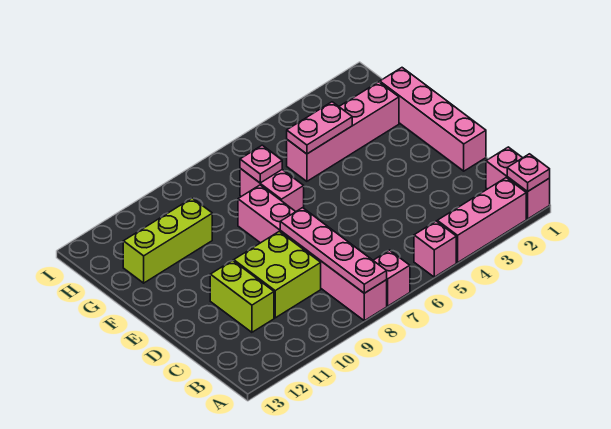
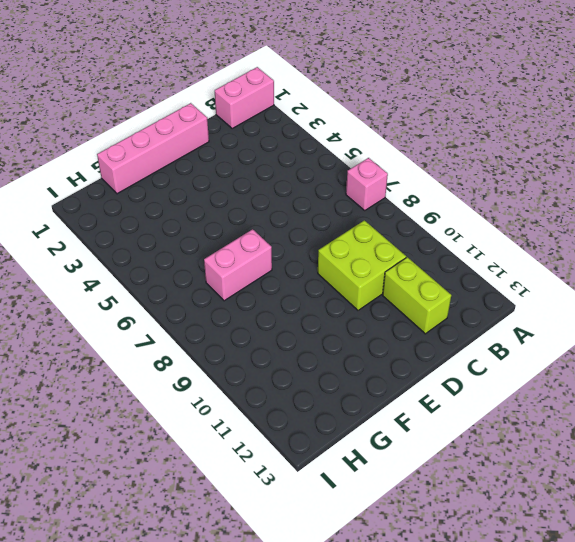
lime brick C11:C12 level 1 -> lime brick C11:D11 level 1
none -> pink brick A2:A4 level 1
none -> pink brick A5 level 1
none -> pink brick A8:F8 level 1

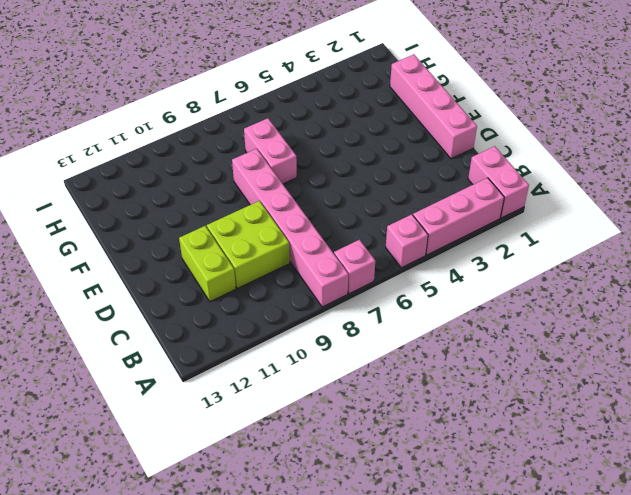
none -> pink brick G2:G5 level 1
none -> lime brick G10:G12 level 1
none -> pink plate A1 level 2

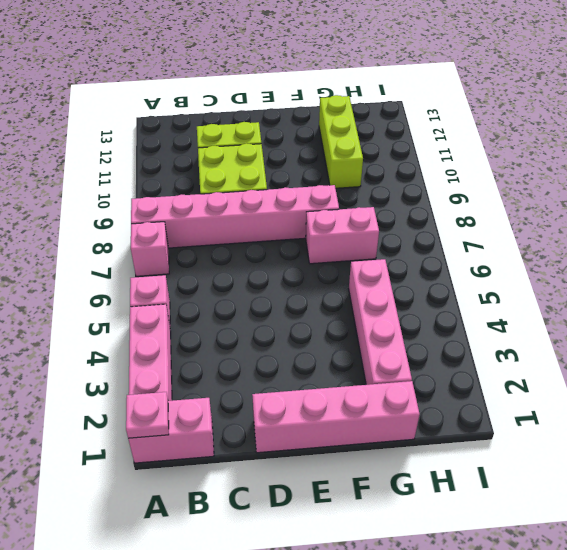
none -> pink plate A8:D8 level 2
none -> pink plate G4:G5 level 2
none -> pink plate G7 level 2

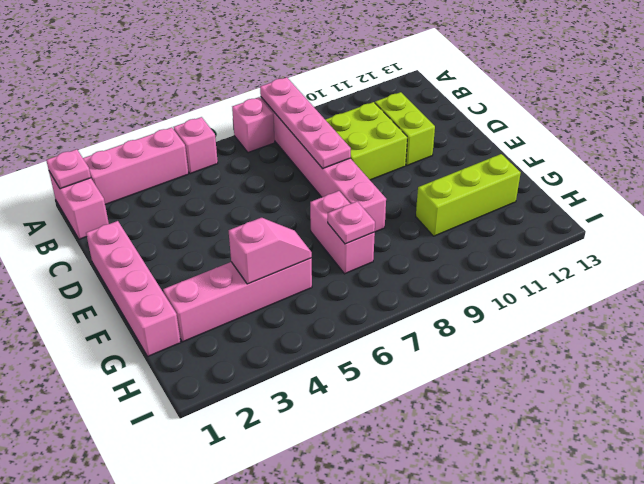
pink slope G4:G5 level 2 top 4 -> pink plate G4:G5 level 2

